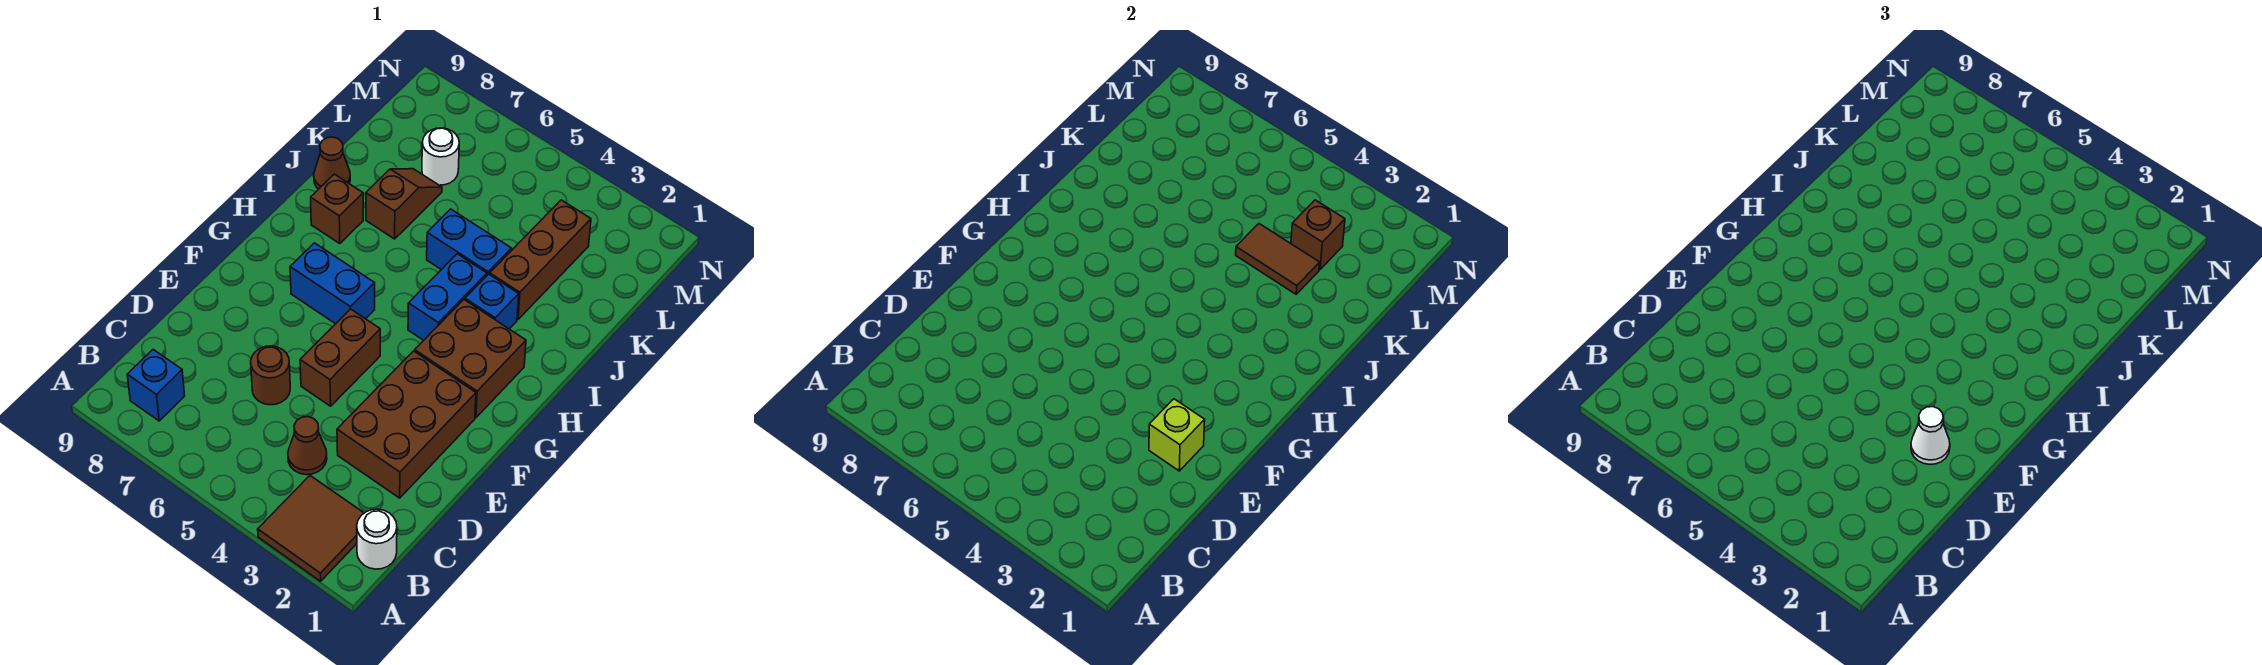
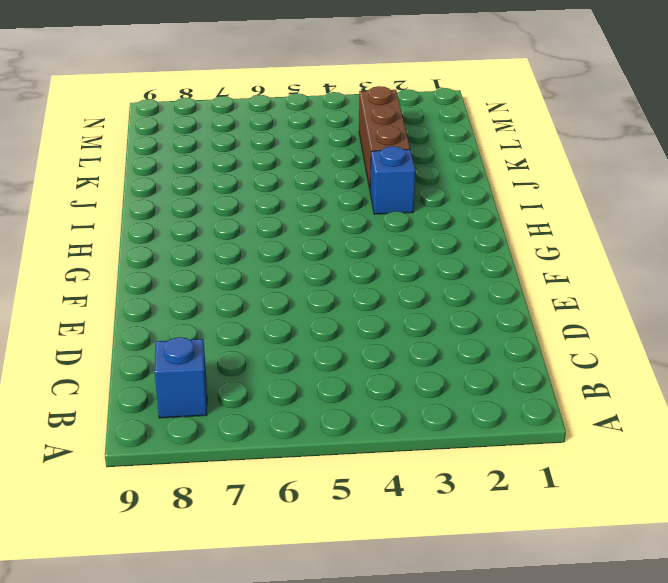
none -> brown tile A2:B3 level 1
none -> white round brick B1 level 1
none -> brown cone C4 level 1

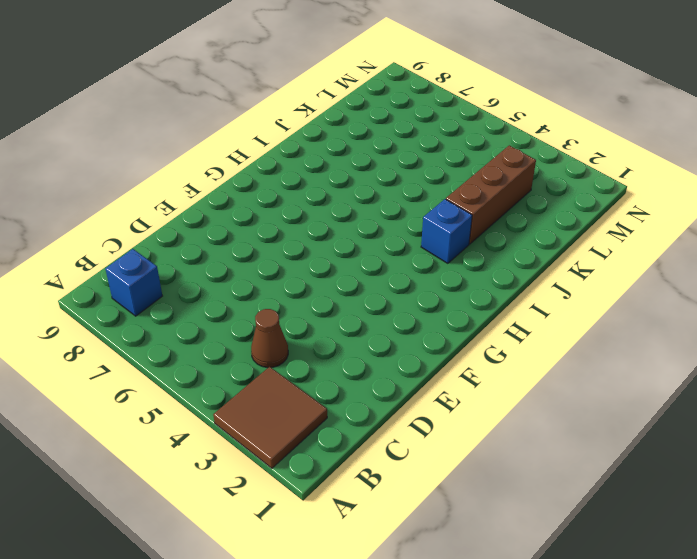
none -> white round brick B1 level 1
none -> brown brick D2:F3 level 1
none -> brown round brick D6 level 1

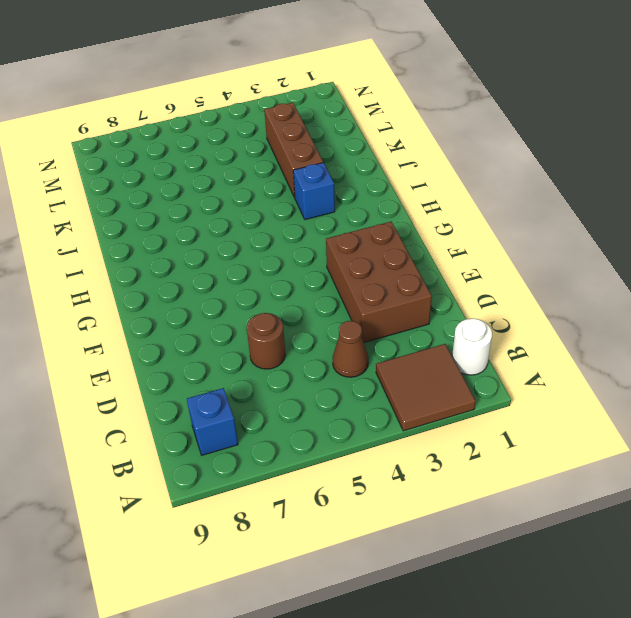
none -> brown brick E5:F5 level 1
none -> brown brick G2:H3 level 1
none -> blue brick G6:G7 level 1

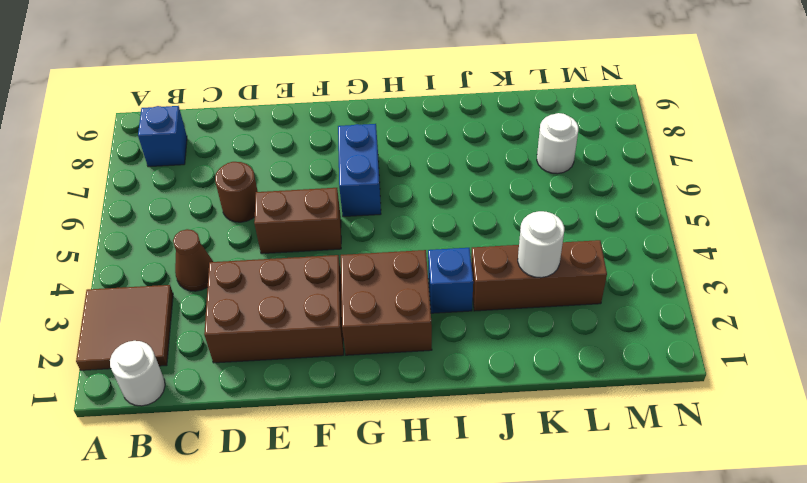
white round brick K3 level 2 -> brown tile K3:K4 level 2
none -> blue brick H4:I4 level 1
none -> brown brick I8 level 1
none -> blue brick J4:J5 level 1

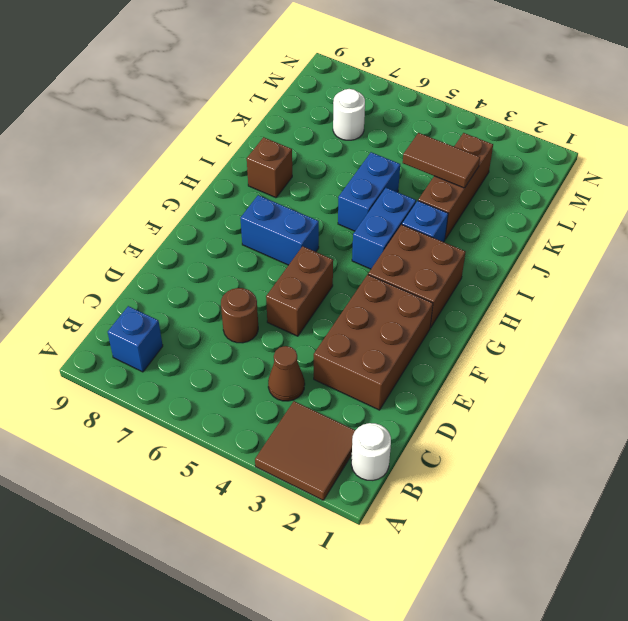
blue brick I5:J5 level 1 -> blue brick J4:J5 level 1
none -> brown slope J7:K7 level 1 top J
none -> brown cone J9 level 1
none -> lime brick E2 level 2

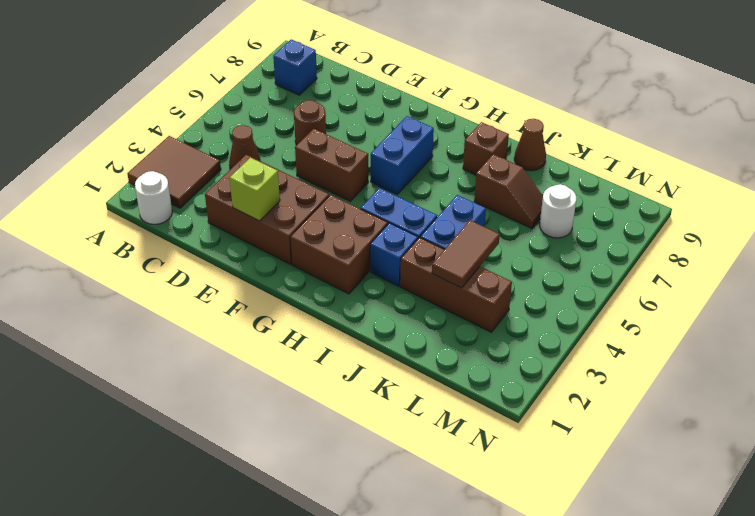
none -> brown brick L3 level 2
none -> white cone E2 level 3

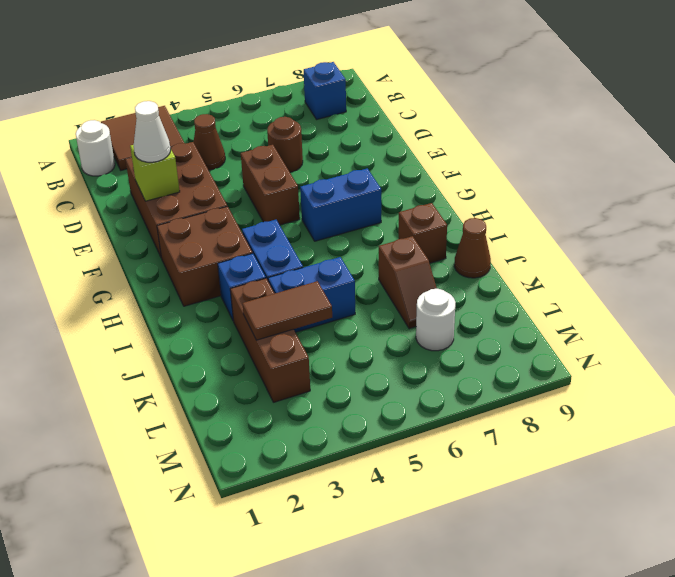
none -> brown brick L3 level 2

